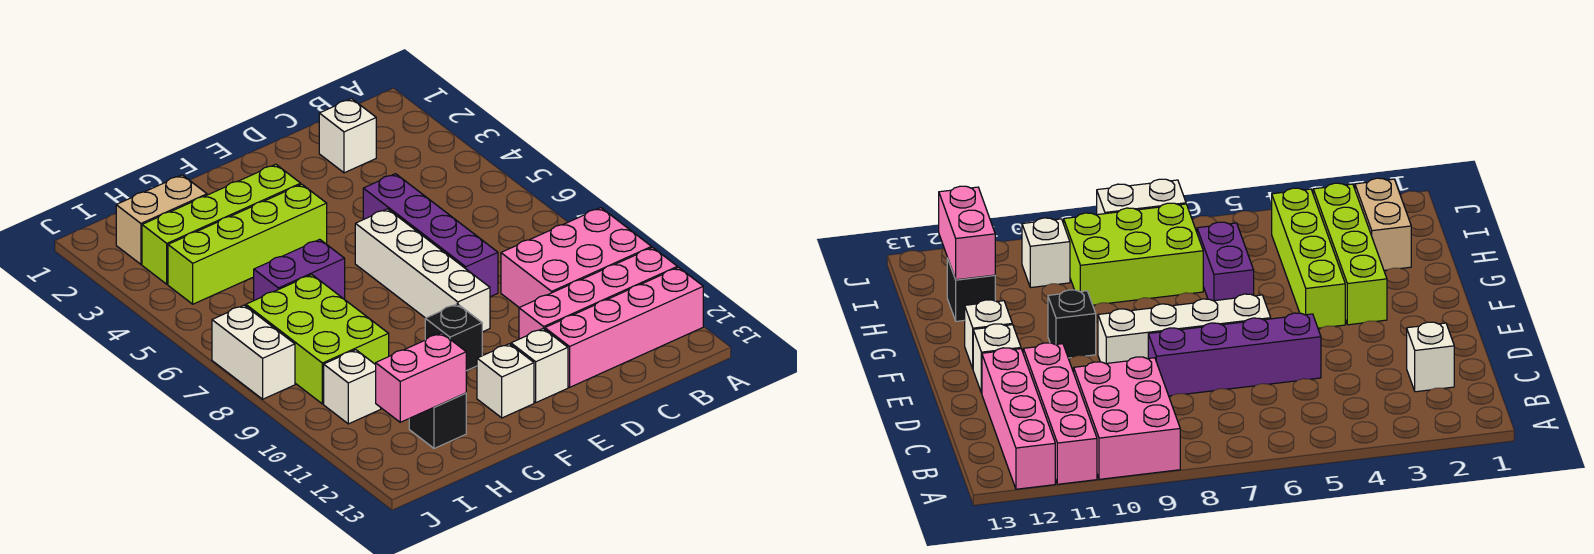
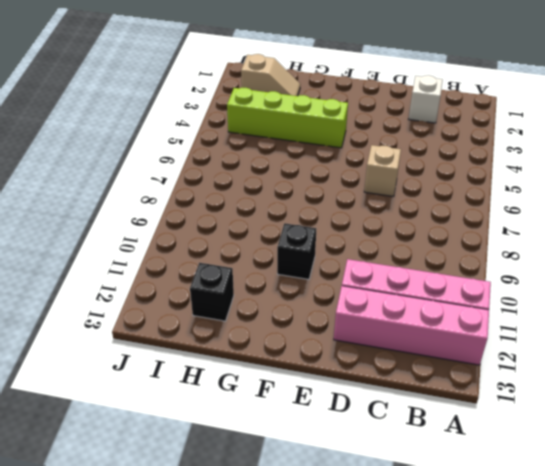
tan brick D6 level 1 -> purple brick D5:D8 level 1
tan slope H2:I2 level 1 top I -> tan brick H2:I2 level 1
none -> pink brick A9:C10 level 1
none -> white brick E6:E9 level 1
none -> white brick E12 level 1

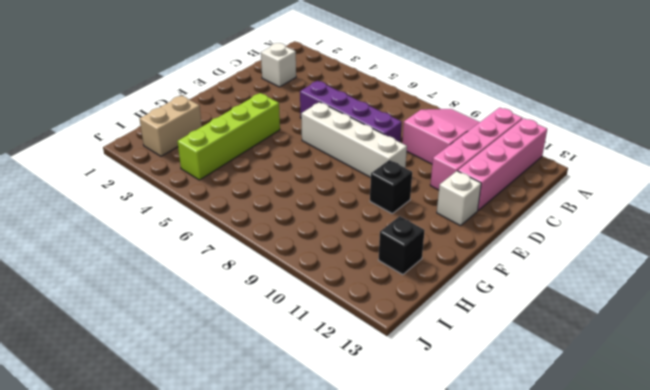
pink slope A9:C10 level 1 top C -> pink brick A9:C10 level 1
none -> lime brick F3:I3 level 1
none -> white brick F12 level 1
none -> purple brick G6:H6 level 1

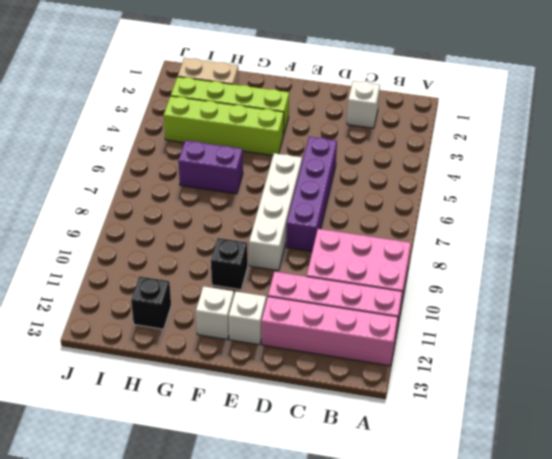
none -> lime brick H7:I9 level 1
none -> white brick I10 level 1
none -> white brick J7:J8 level 1

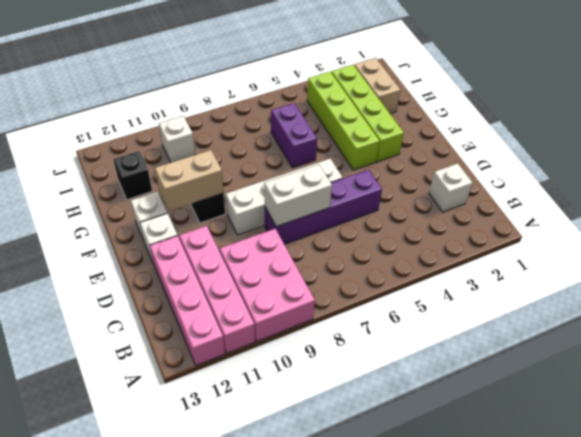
white brick D7:D8 level 2 -> white brick J7:J8 level 1
tan brick F10:F11 level 2 -> none
none -> lime brick H7:I9 level 1
none -> pink brick H12:I12 level 2

